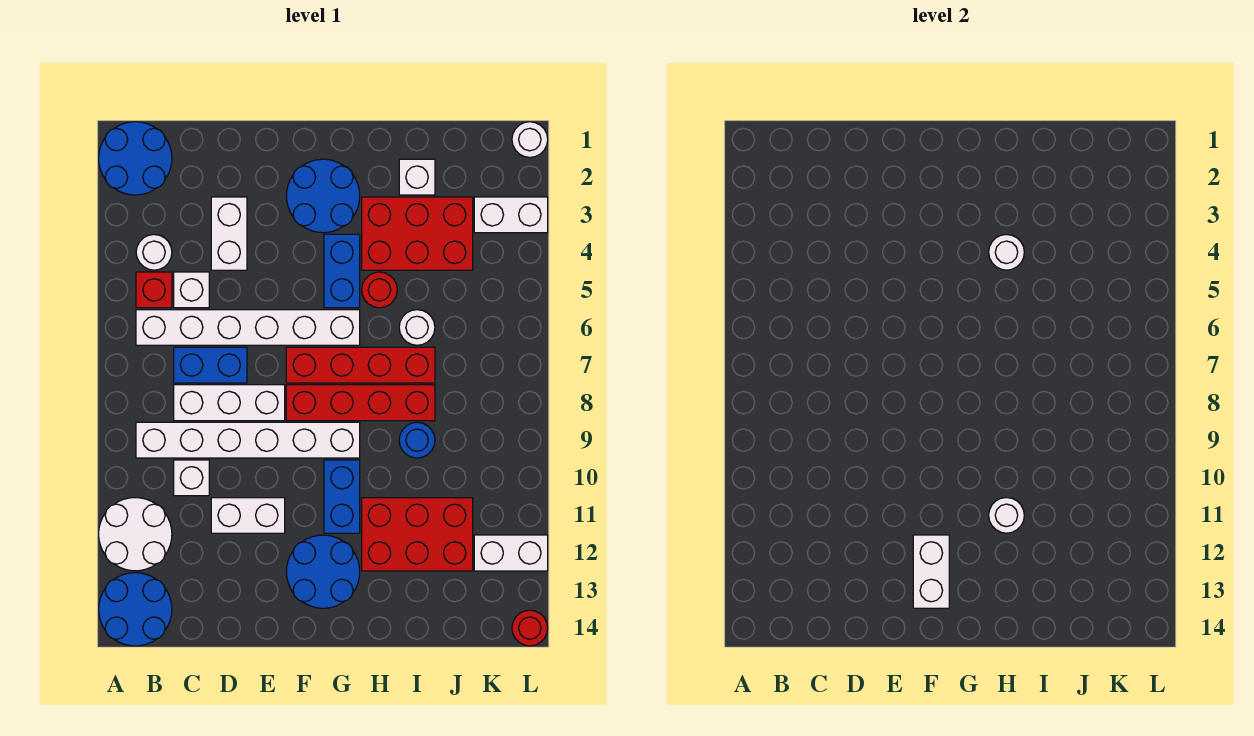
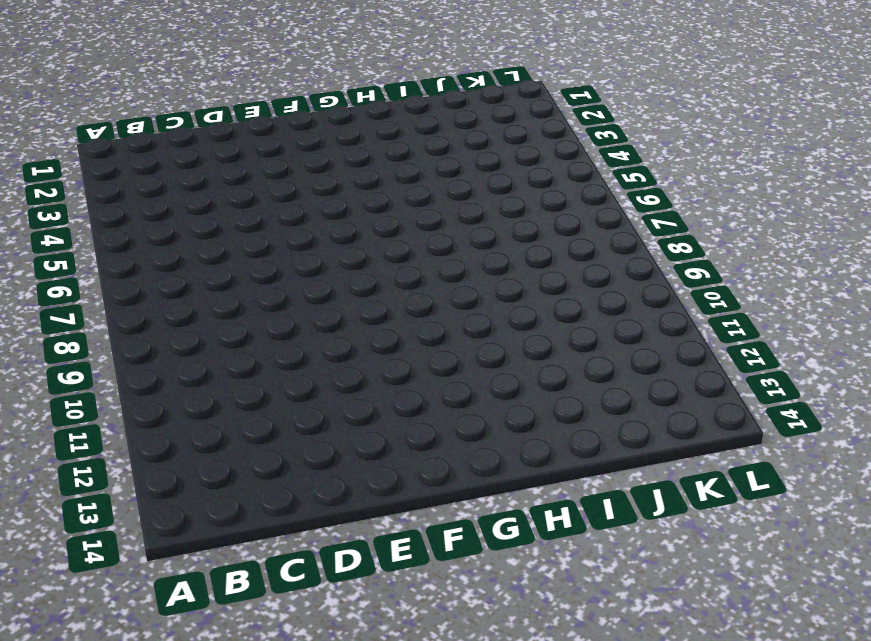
none -> blue round brick A1:B2 level 1
none -> white round brick A11:B12 level 1
none -> blue round brick A13:B14 level 1
none -> white round brick B4 level 1

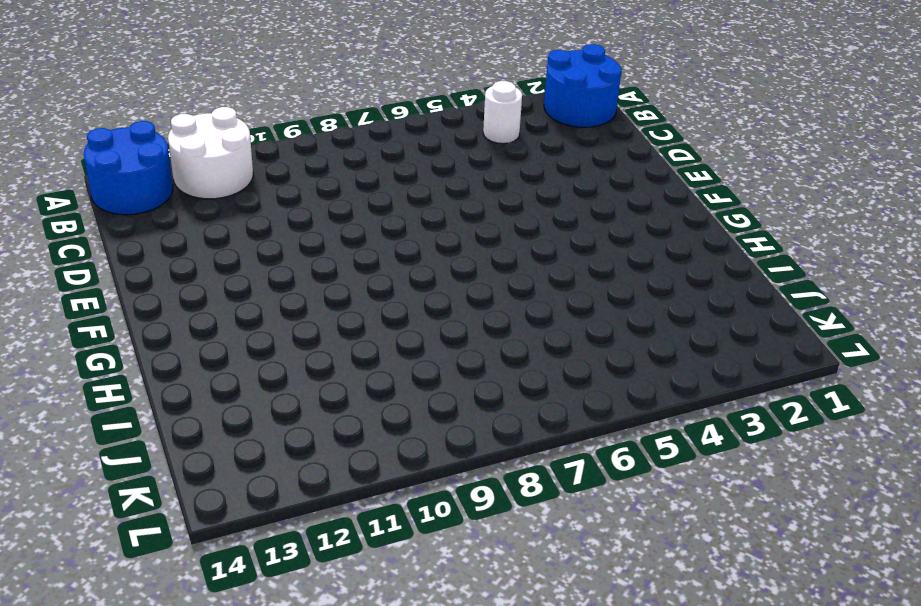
none -> red brick B5 level 1
none -> white brick B6:G6 level 1
none -> white brick B9:G9 level 1
none -> white brick C5 level 1

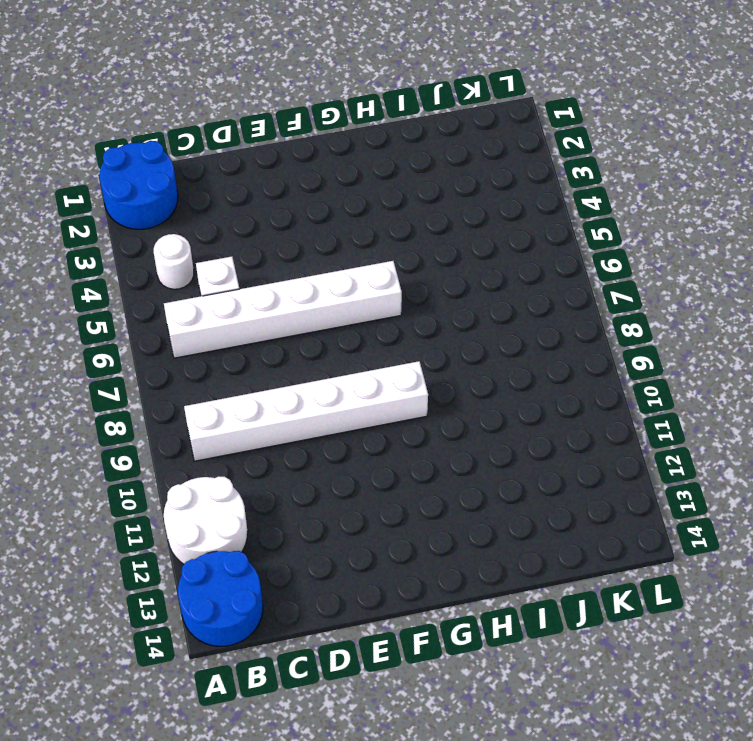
none -> red brick B5 level 1
none -> blue brick C7:D7 level 1
none -> white brick C8:E8 level 1
none -> white brick C10 level 1

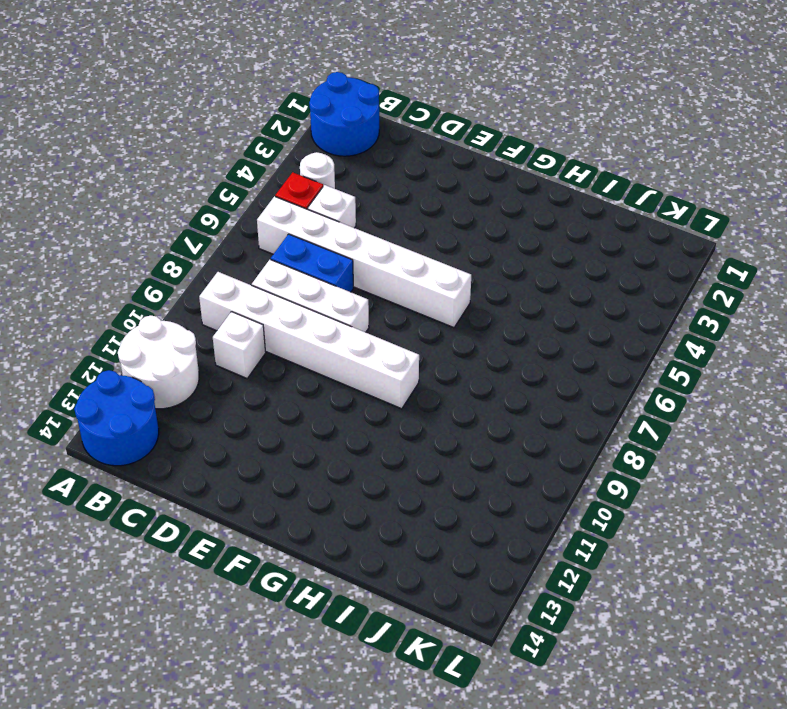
none -> white brick D3:D4 level 1
none -> white brick D11:E11 level 1
none -> blue round brick F2:G3 level 1
none -> red brick F7:I7 level 1

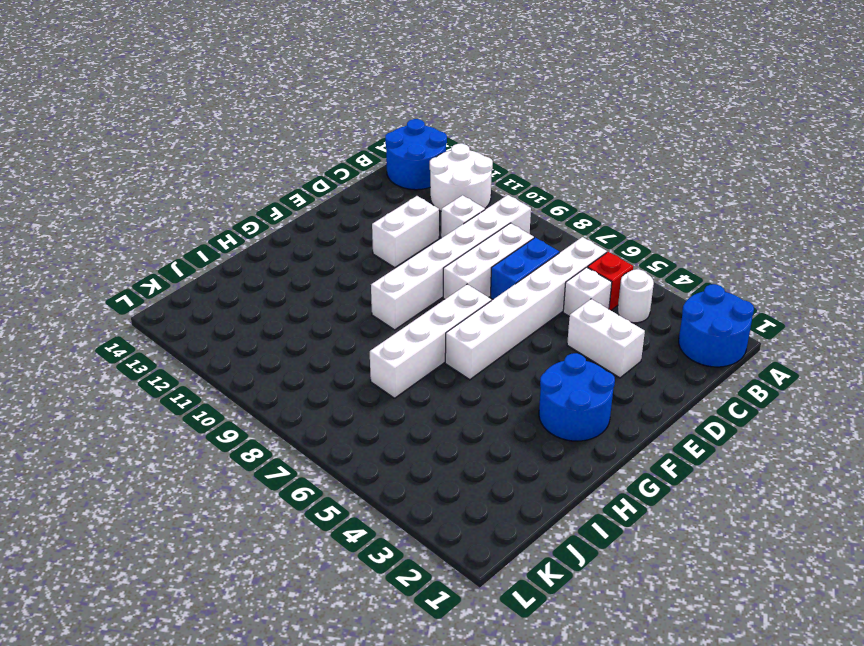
white brick F7:I7 level 1 -> red brick F7:I7 level 1
none -> red brick F8:I8 level 1
none -> blue round brick F12:G13 level 1
none -> blue brick G4:G5 level 1
none -> blue brick G10:G11 level 1

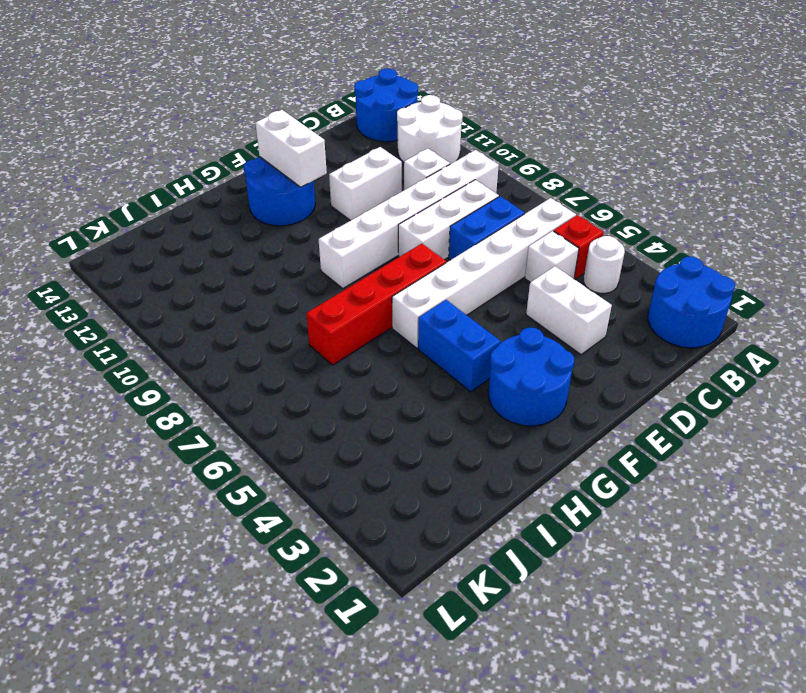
none -> red brick F8:I8 level 1
none -> blue brick G10:G11 level 1
none -> red brick H3:J4 level 1
none -> red round brick H5 level 1

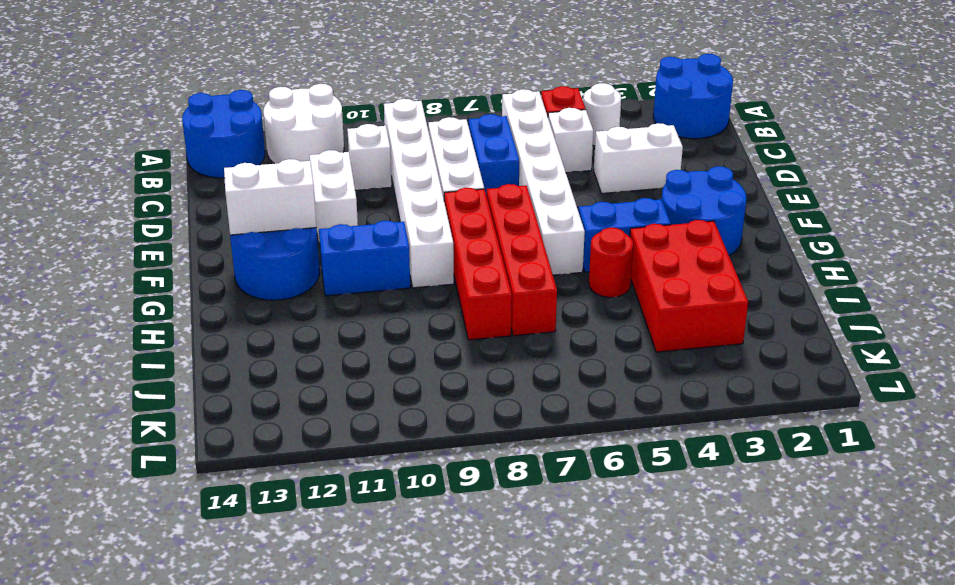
none -> red brick H11:J12 level 1
none -> white brick I2 level 1
none -> white round brick I6 level 1
none -> blue round brick I9 level 1

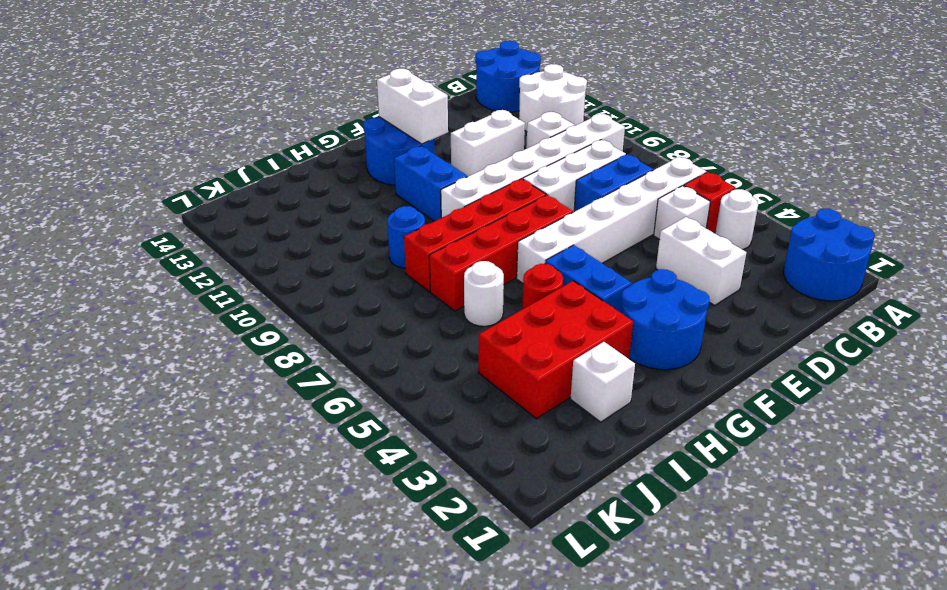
none -> red brick H11:J12 level 1
none -> white brick K3:L3 level 1
none -> white brick K12:L12 level 1
none -> white round brick L1 level 1

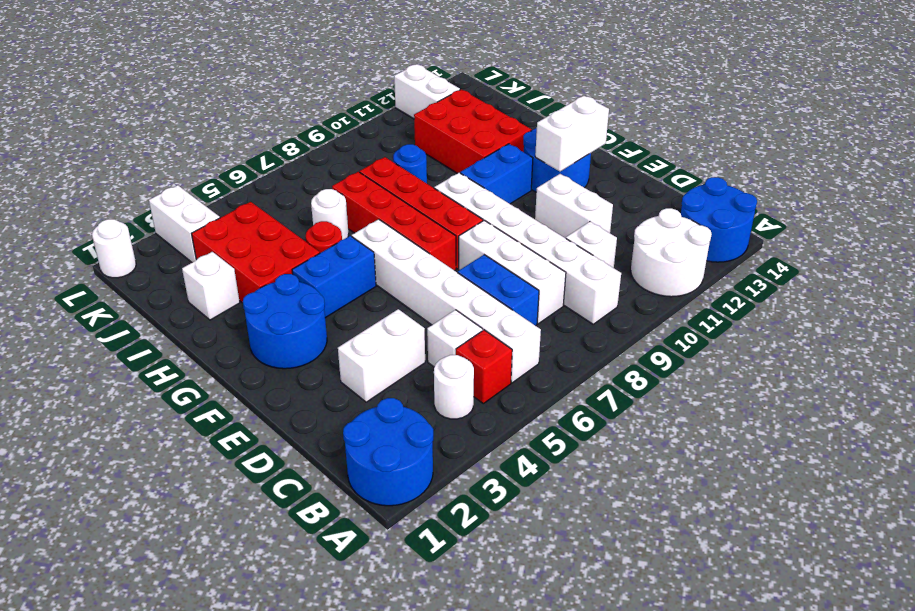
none -> red round brick L14 level 1
none -> white round brick H4 level 2
none -> white round brick H11 level 2

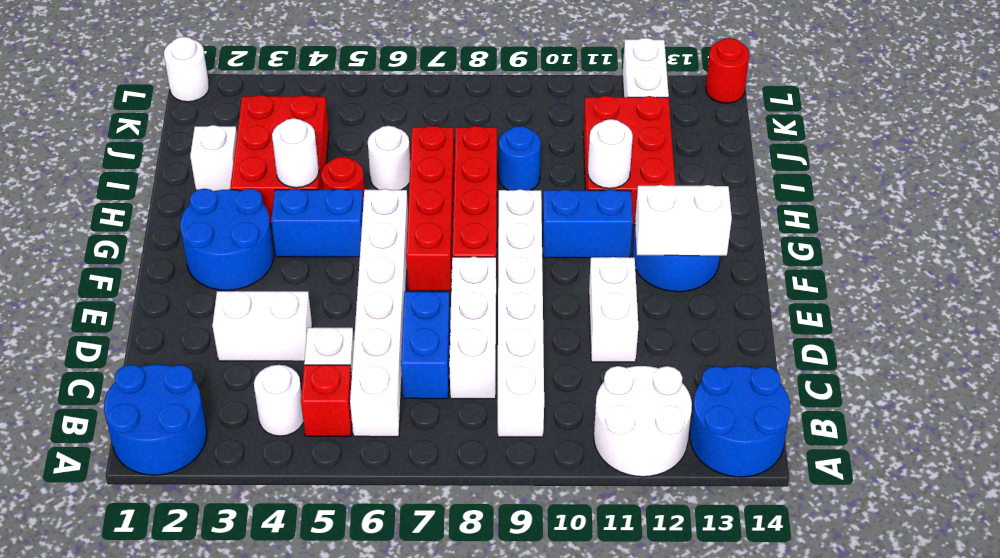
none -> white brick C10 level 1
none -> white brick K3:L3 level 1

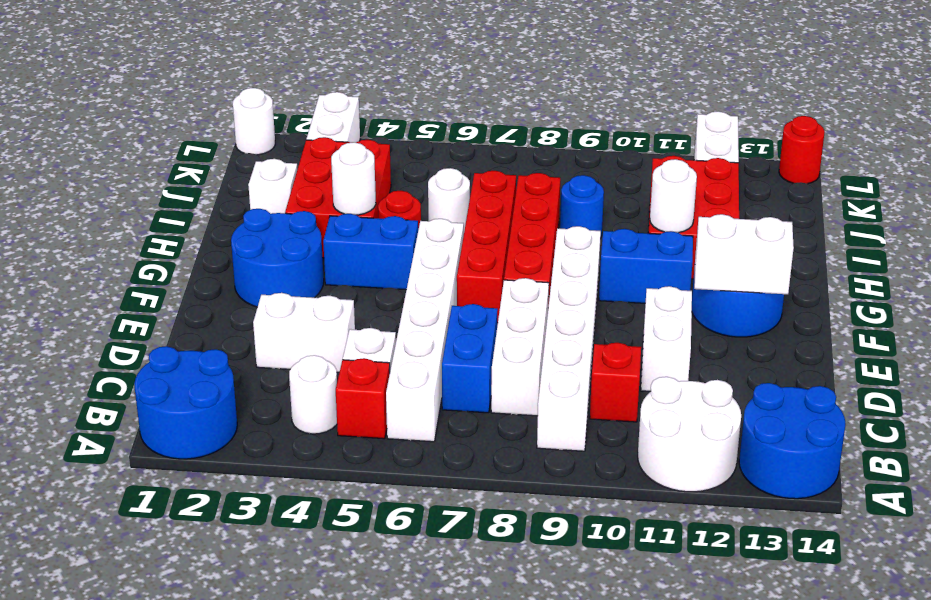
red brick C10 level 1 -> white brick C10 level 1

